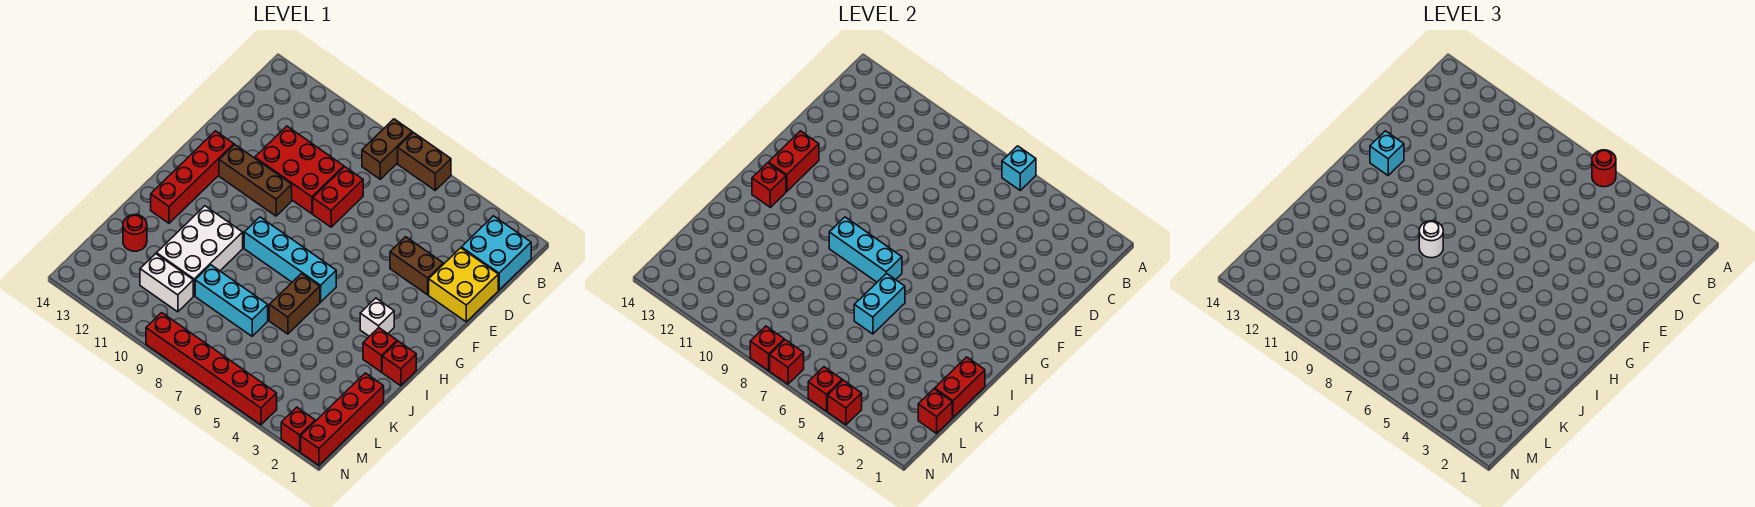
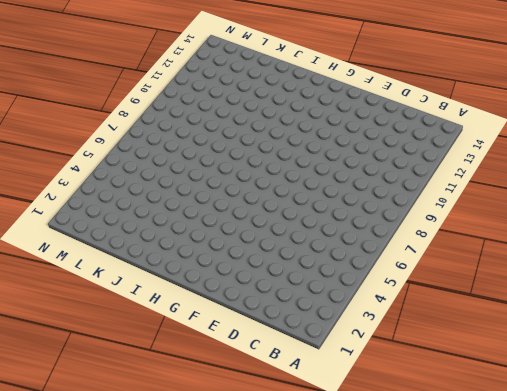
none -> brown brick A6:A7 level 1
none -> brown brick A8:B8 level 1
none -> cyan brick B1:C2 level 1
none -> yellow brick D1:E2 level 1

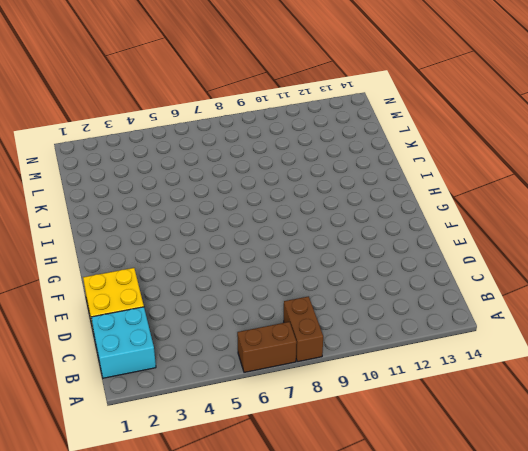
none -> red brick D8:E8 level 1
none -> red brick D9:E11 level 1
none -> brown brick E3:E4 level 1
none -> brown brick F10:F12 level 1

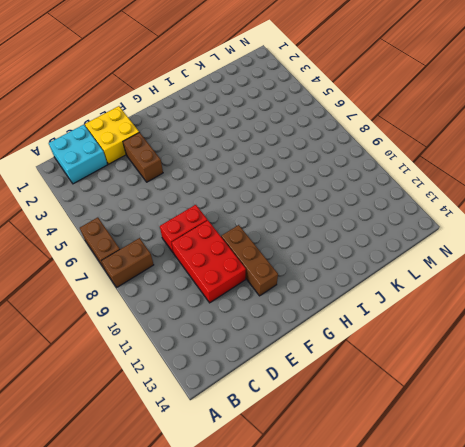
none -> red brick F13:I13 level 1
none -> white brick H3 level 1
none -> cyan brick H6:H9 level 1
none -> red brick I1 level 1

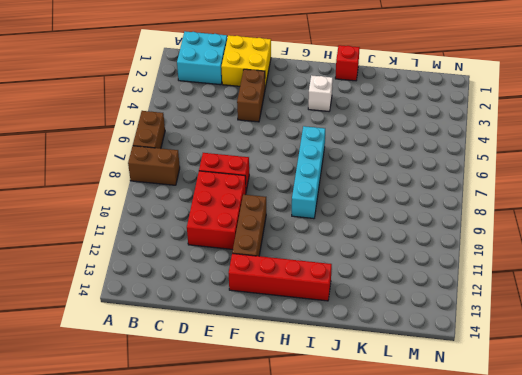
none -> red brick I2 level 1
none -> brown brick I6:J6 level 1
none -> white brick I10:K11 level 1
none -> red brick K1:N1 level 1

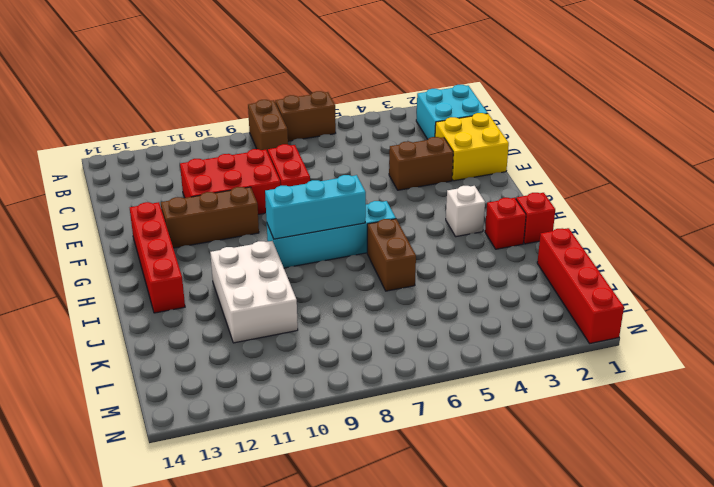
none -> cyan brick K7:K9 level 1
none -> red round brick K13 level 1
none -> white brick L10:L11 level 1
none -> red brick N2 level 1

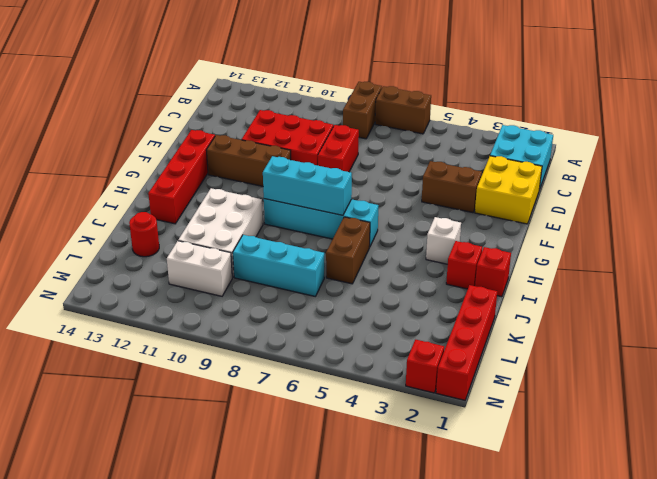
none -> red brick N4:N9 level 1
none -> cyan brick A6 level 2
none -> red brick F13:G13 level 2
none -> red brick H13 level 2

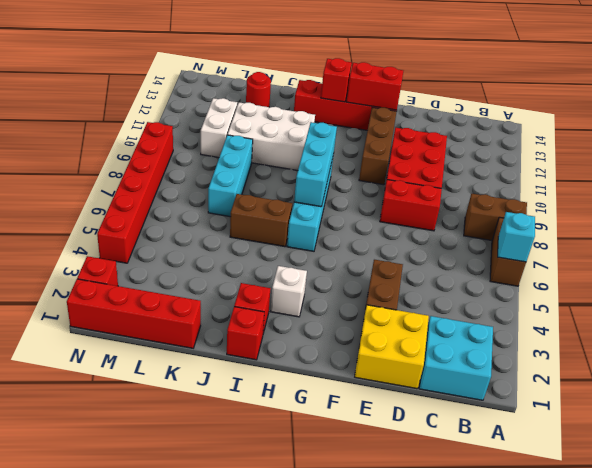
none -> cyan brick I6:J6 level 2
none -> red brick J1:K1 level 2
none -> red brick L1 level 2
none -> red brick N4 level 2

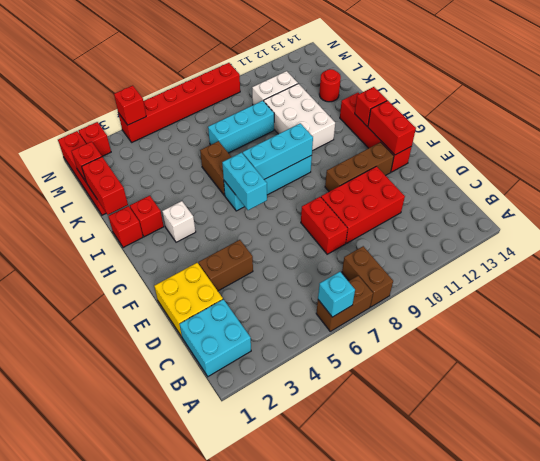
cyan brick G6:H6 level 2 -> cyan brick I6:J6 level 2
none -> red brick N5 level 2
none -> red brick N7 level 2
none -> red brick N8 level 2
none -> red round brick A6 level 3

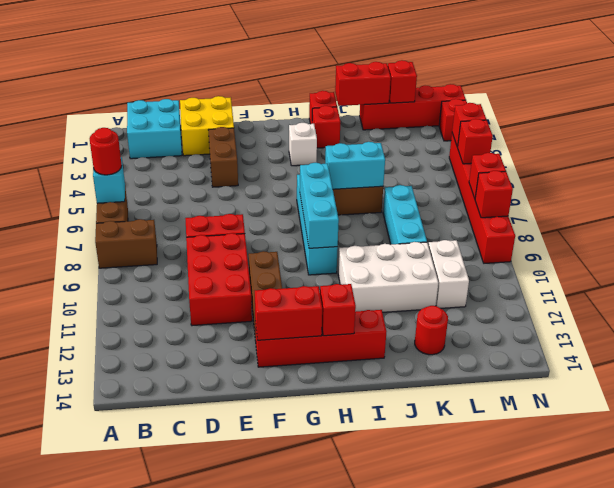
none -> cyan brick F13 level 3
none -> white round brick H9 level 3

